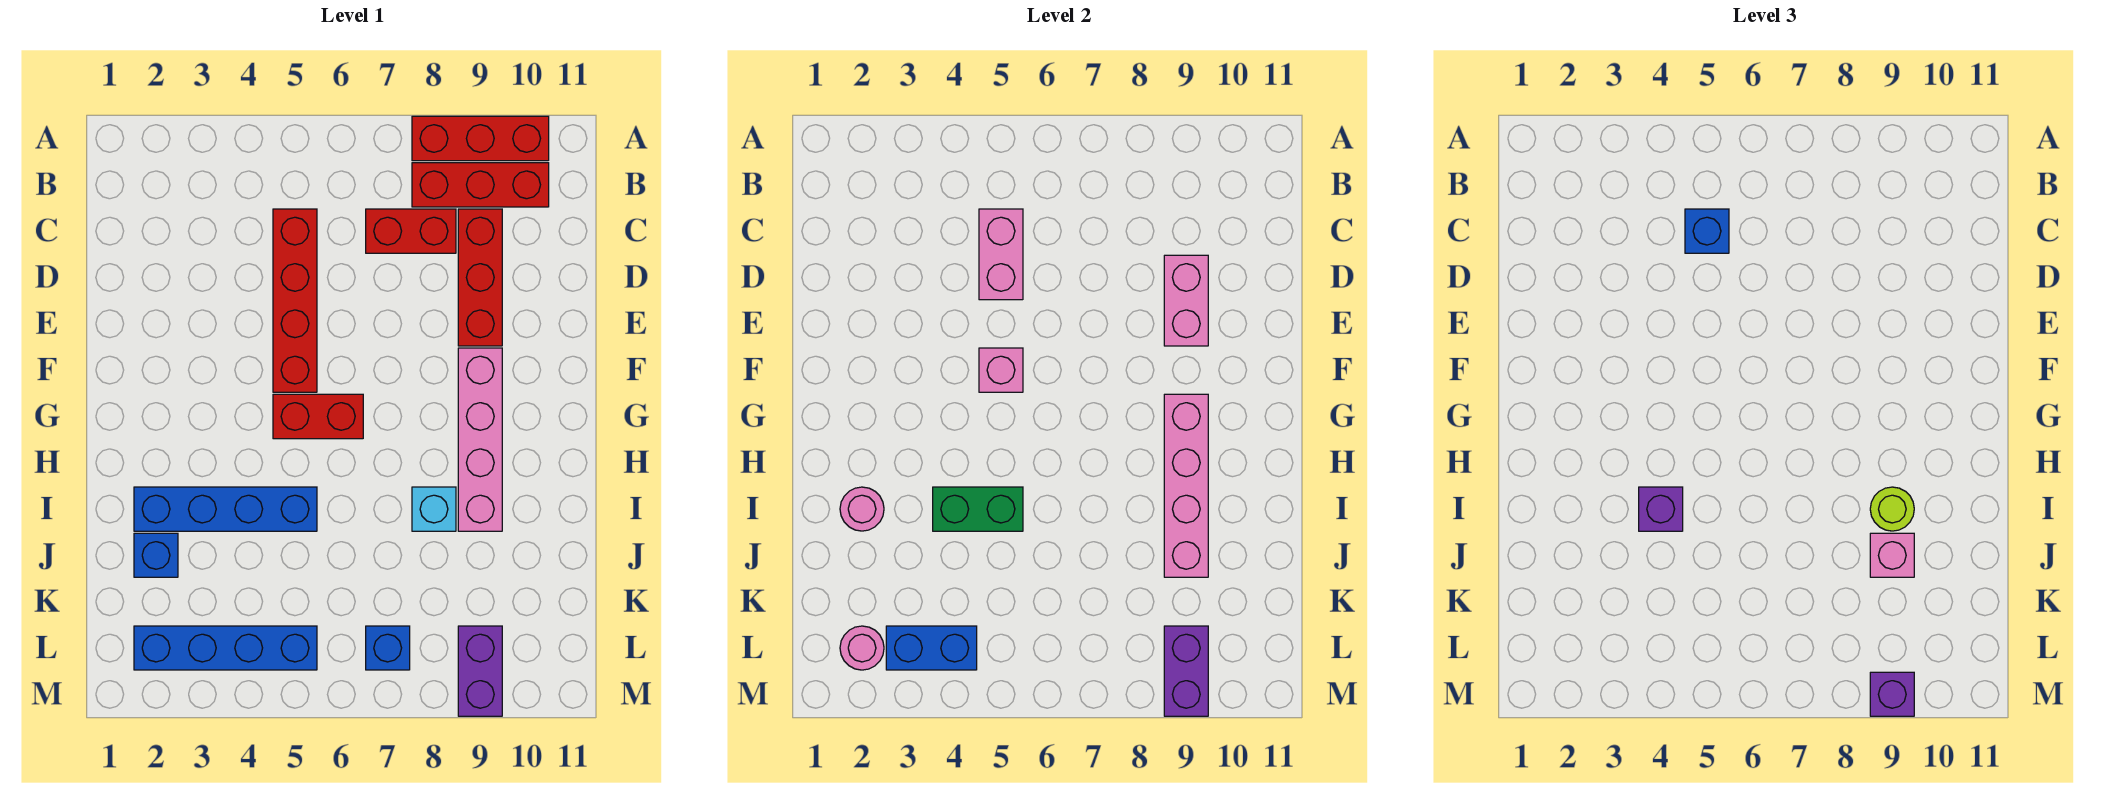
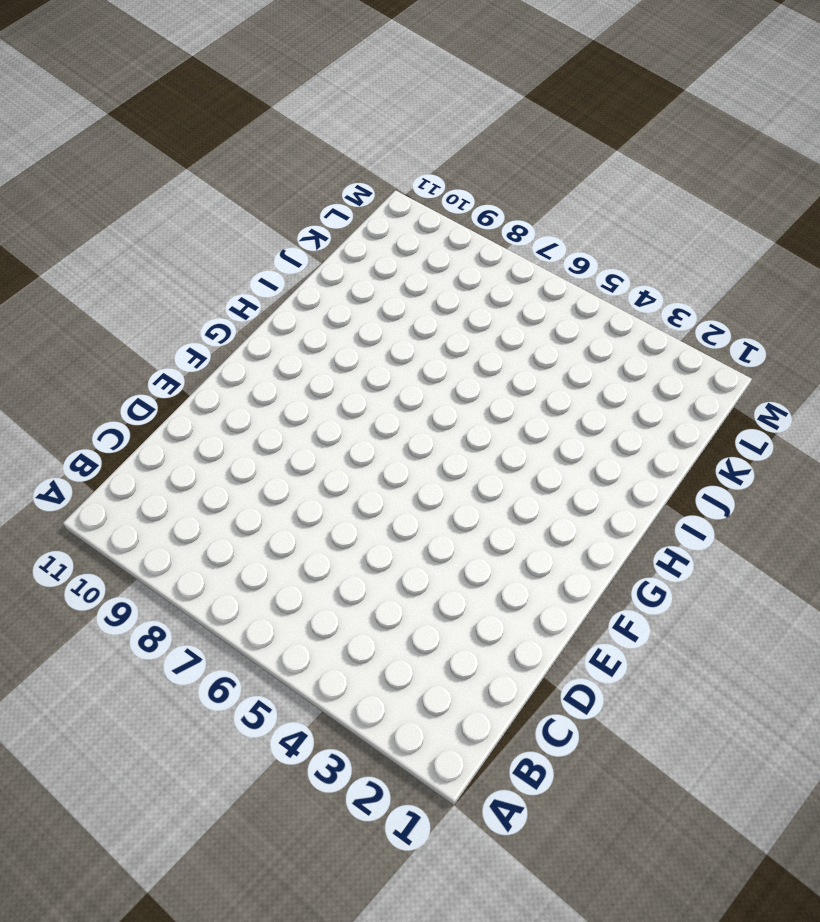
none -> red brick A8:A10 level 1
none -> red brick B8:B10 level 1
none -> red brick C5:F5 level 1

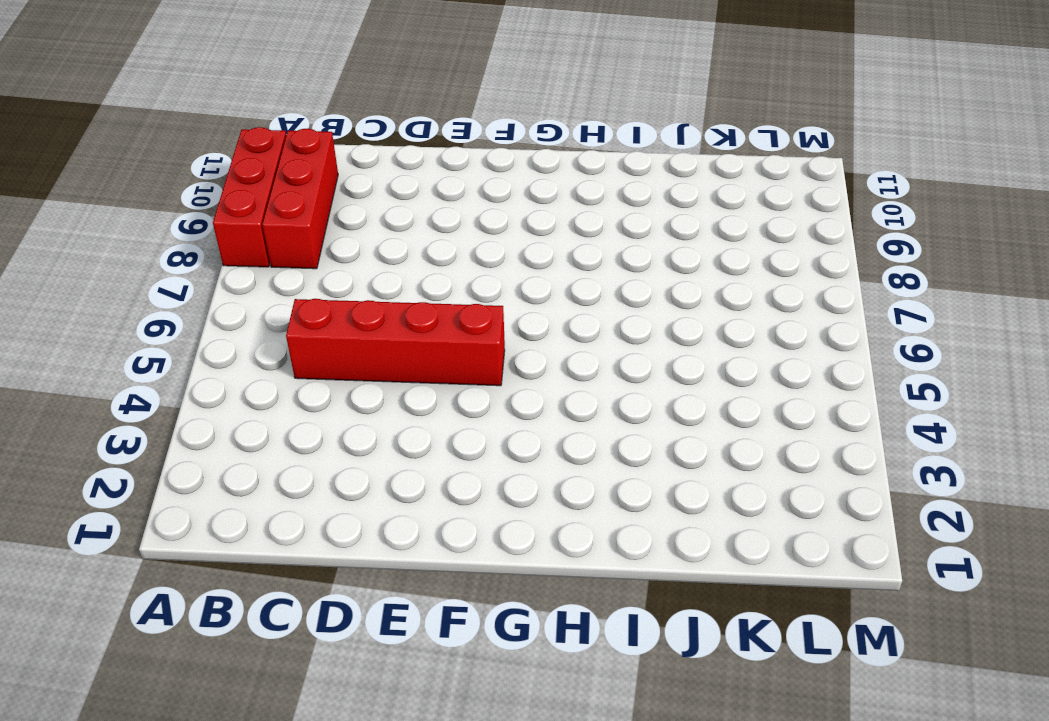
none -> red brick C7:C8 level 1
none -> red brick C9:E9 level 1
none -> pink brick F9:I9 level 1

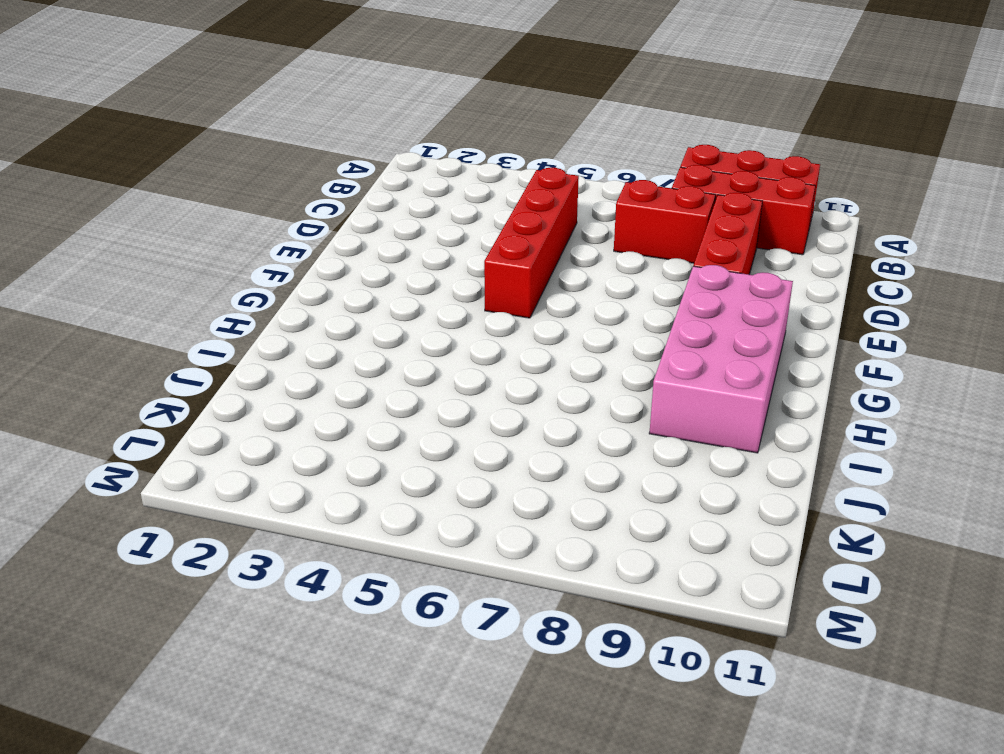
pink brick F9:I10 level 1 -> pink brick F9:I9 level 1
none -> red brick G5:G6 level 1
none -> blue brick I2:I5 level 1
none -> cyan brick I8 level 1

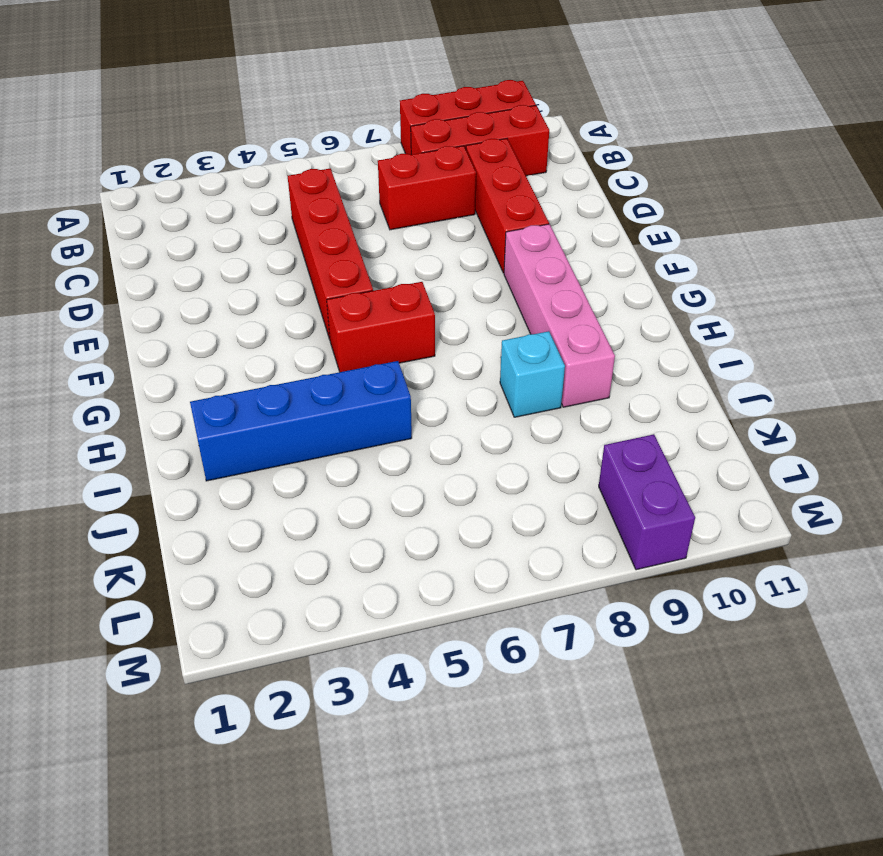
none -> blue brick J2 level 1
none -> blue brick L2:L5 level 1
none -> blue brick L7 level 1

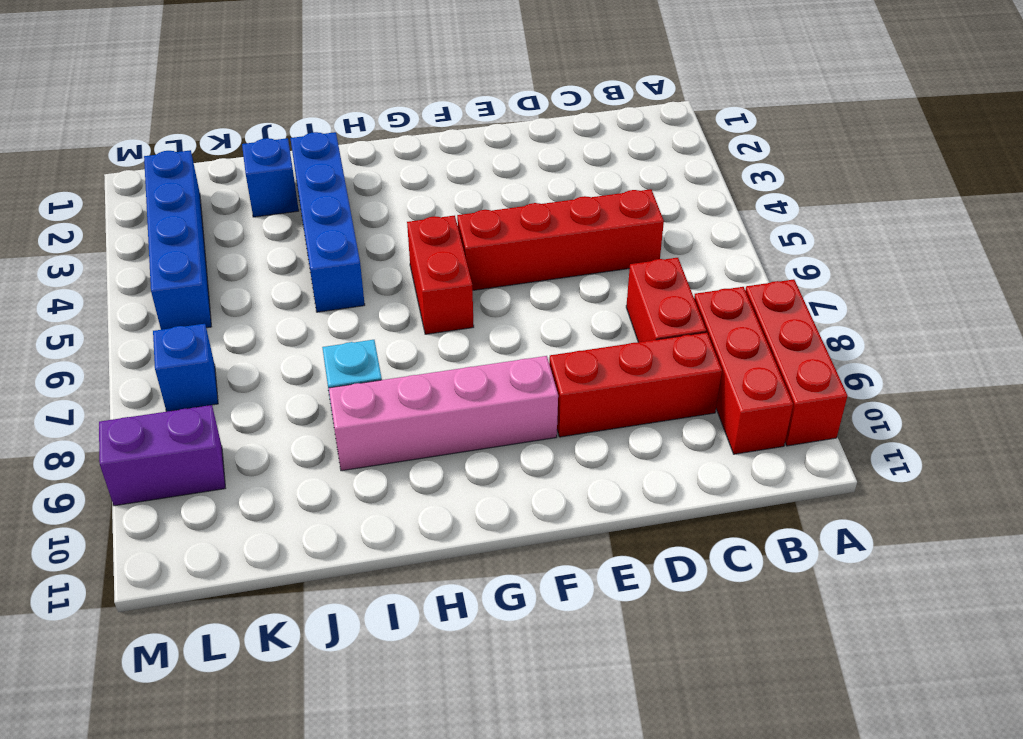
none -> pink brick C5:D5 level 2
none -> pink brick D9:E9 level 2
none -> pink brick F5 level 2

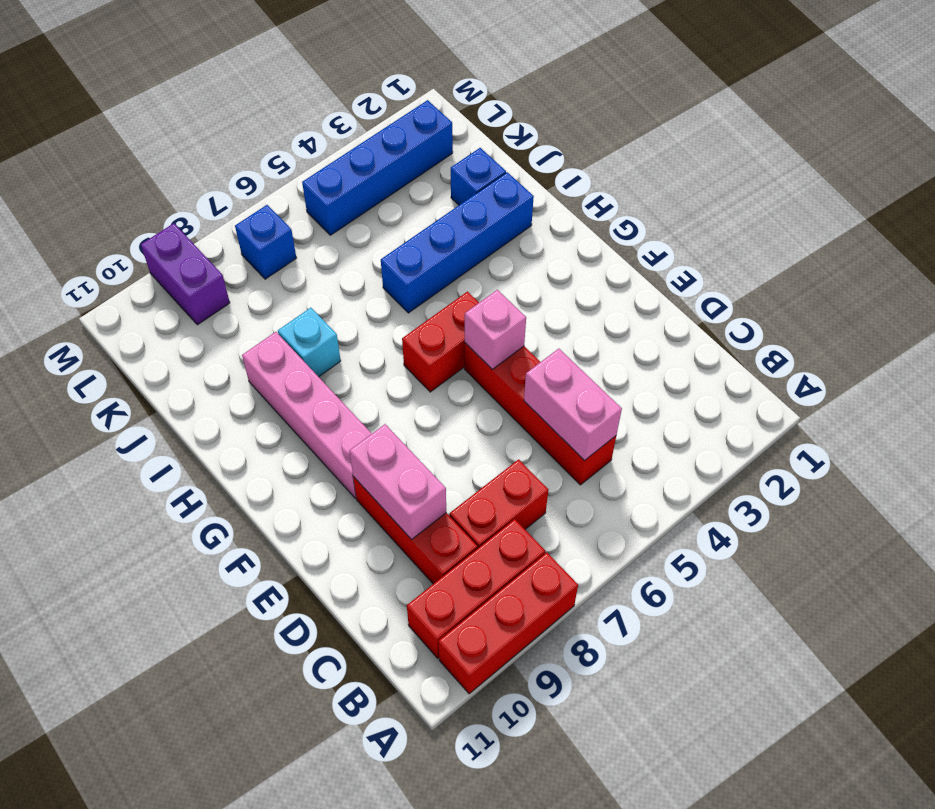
none -> pink brick G9:J9 level 2
none -> pink round brick I2 level 2
none -> green brick I4:I5 level 2

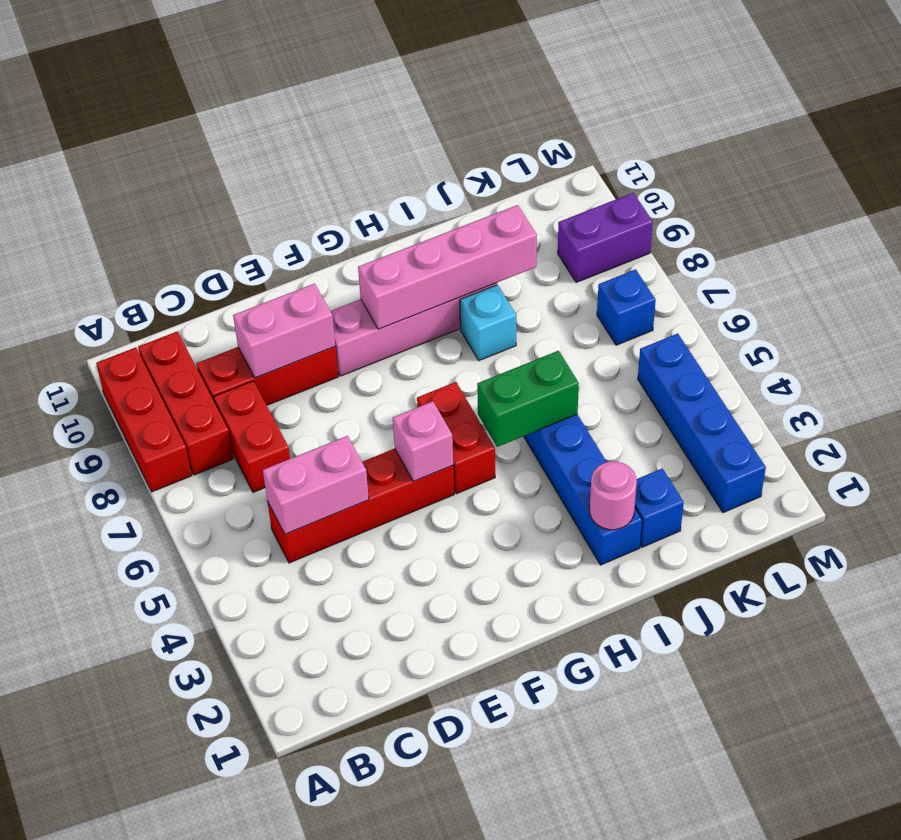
green brick H5:I5 level 2 -> green brick I4:I5 level 2
none -> pink round brick L2 level 2
none -> blue brick L3:L4 level 2
none -> purple brick L9:M9 level 2

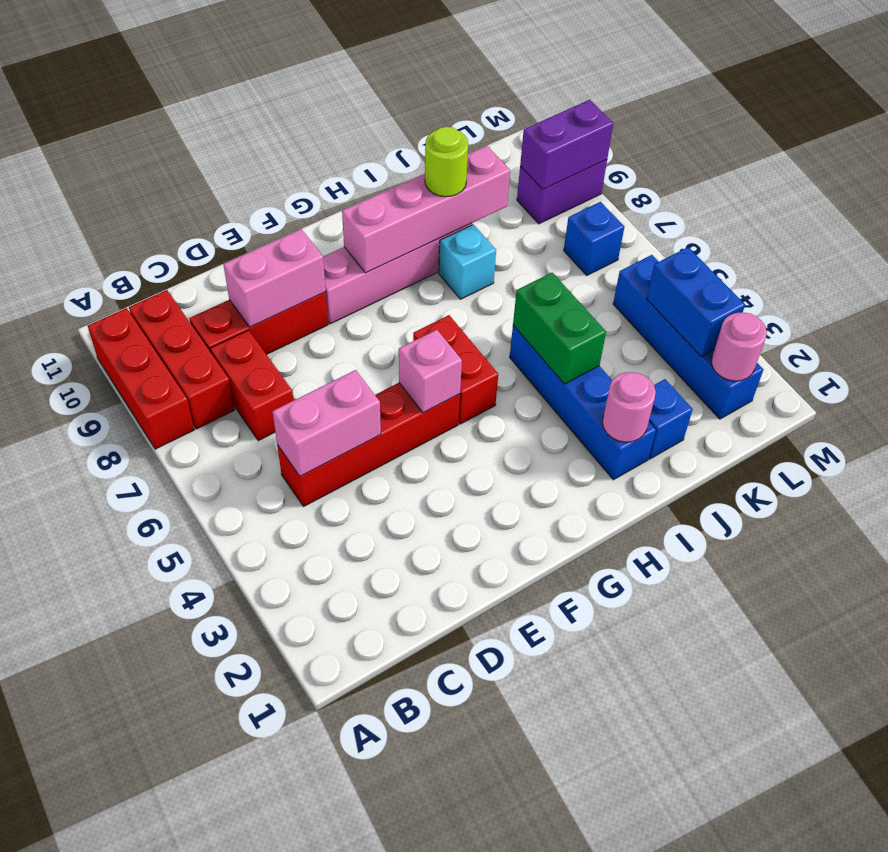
none -> blue brick C5 level 3
none -> purple brick I4 level 3
none -> pink brick J9 level 3

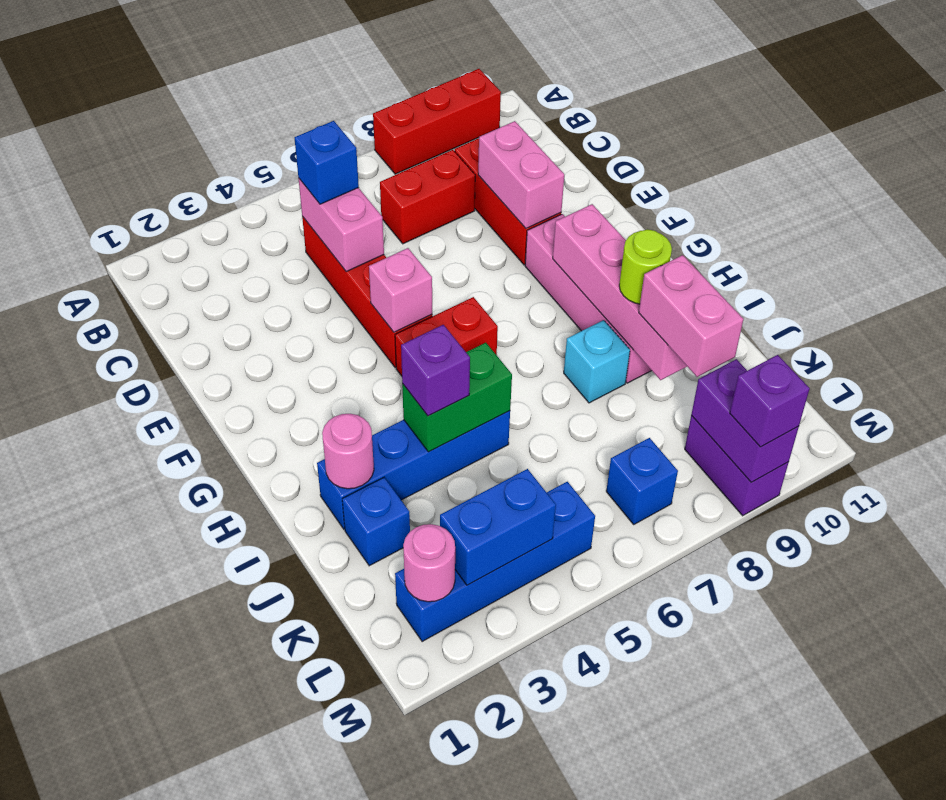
pink brick J9:K9 level 3 -> pink brick J9 level 3
none -> red brick B8:B10 level 1

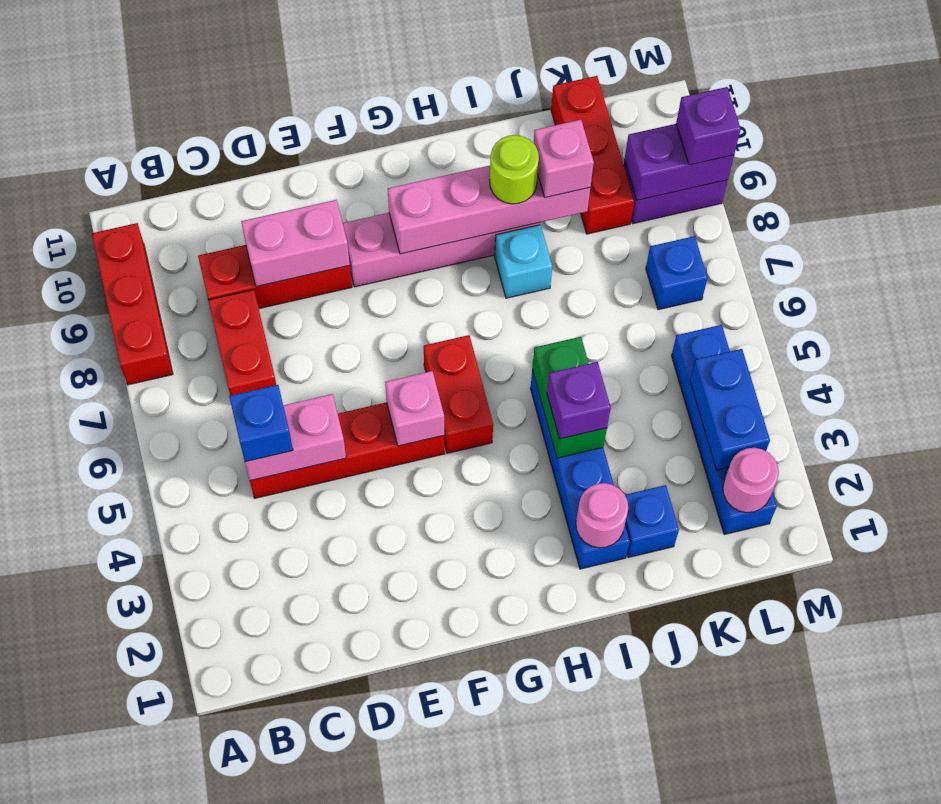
red brick K9:K11 level 1 -> red brick B8:B10 level 1

